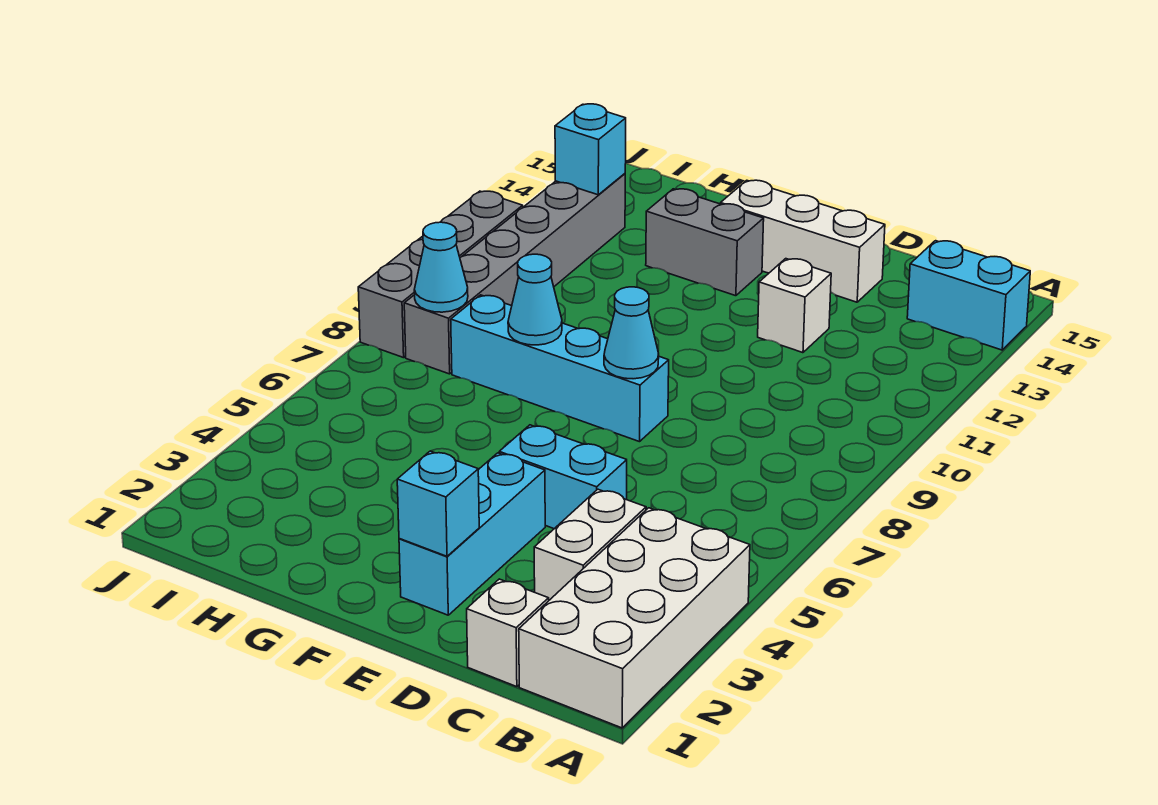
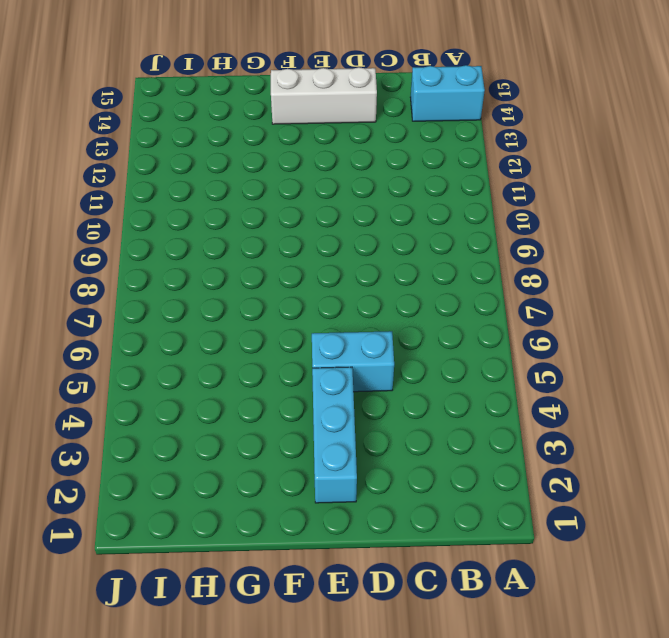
none -> white brick A1:B4 level 1
none -> white brick C1 level 1
none -> white brick C3:C4 level 1

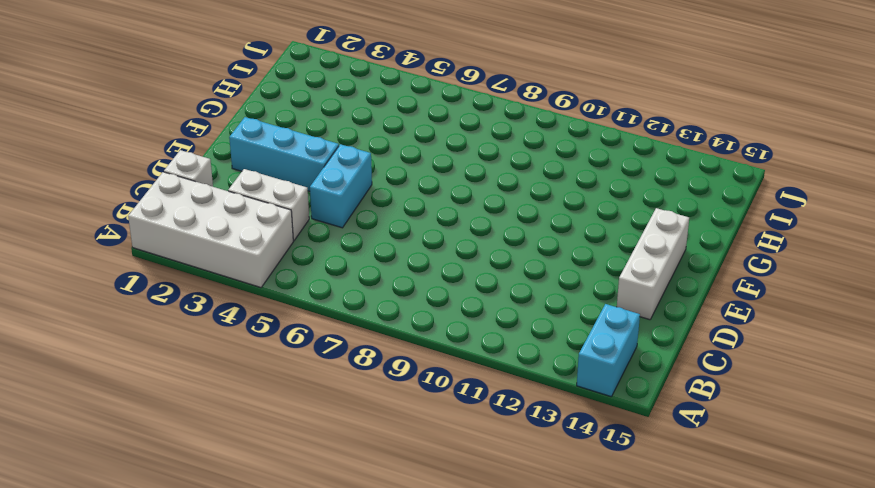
none -> white brick D12 level 1
none -> cyan brick E8:H8 level 1
none -> grey brick F13:G13 level 1

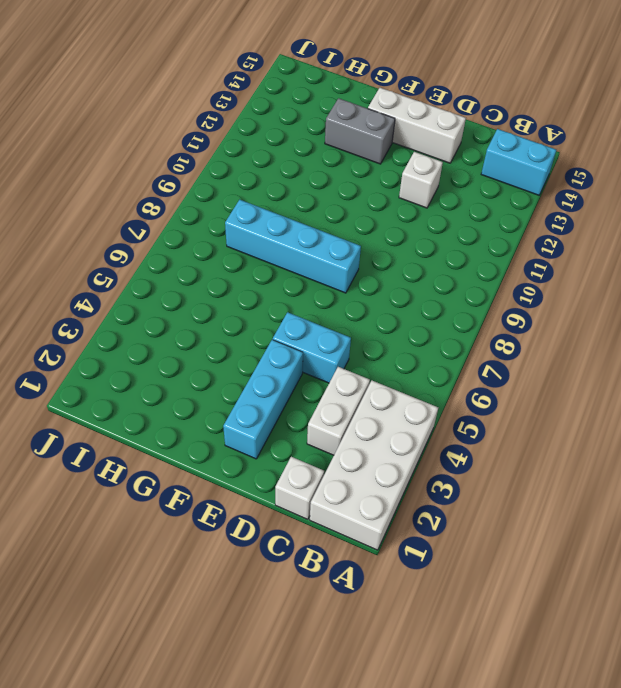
none -> grey brick I8:I13 level 1
none -> grey brick J8:J11 level 1
none -> cyan brick E2 level 2

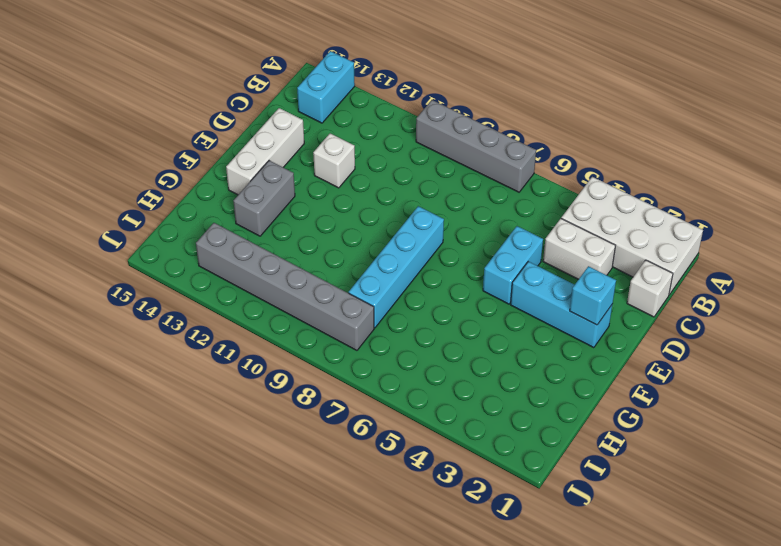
grey brick A7:A10 level 1 -> grey brick J8:J11 level 1
none -> cyan cone E8 level 2
none -> cyan cone G8 level 2
none -> cyan cone I8 level 2

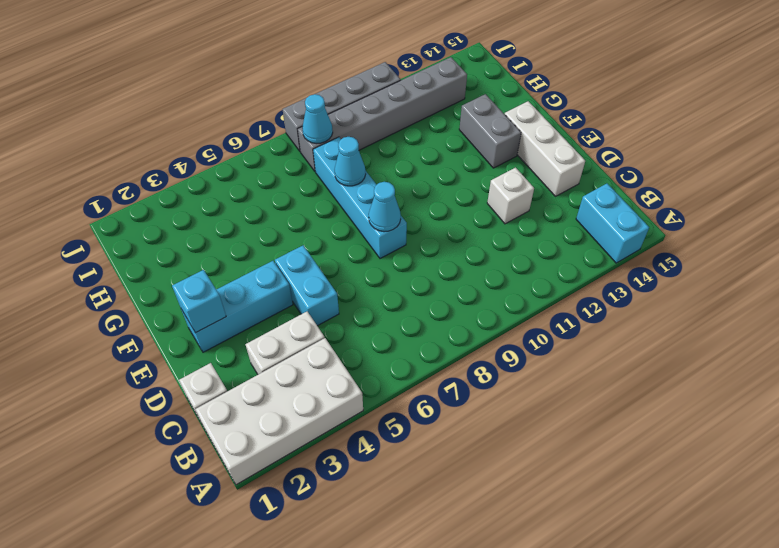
none -> cyan brick I13 level 2

